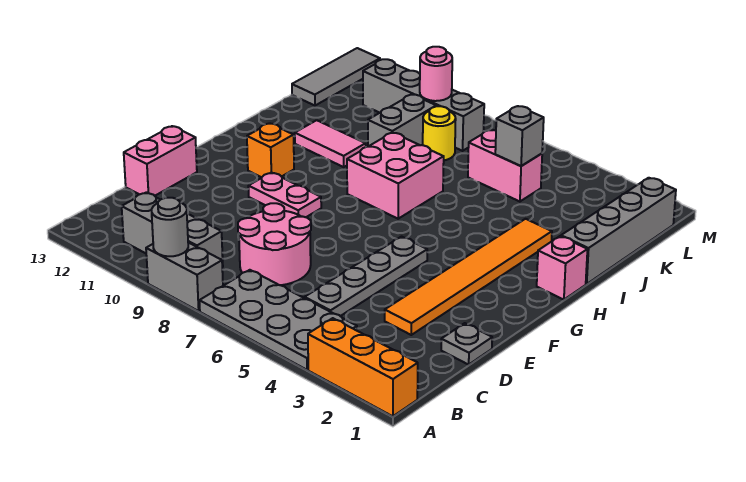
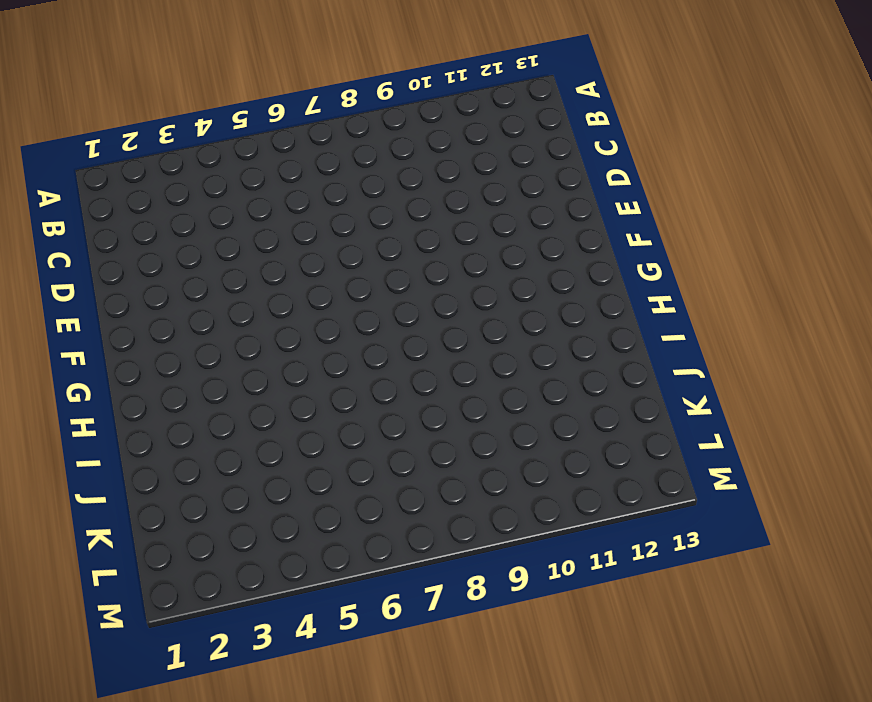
none -> orange brick A1:A3 level 1
none -> grey plate A4:B7 level 1
none -> grey brick A8:A9 level 1

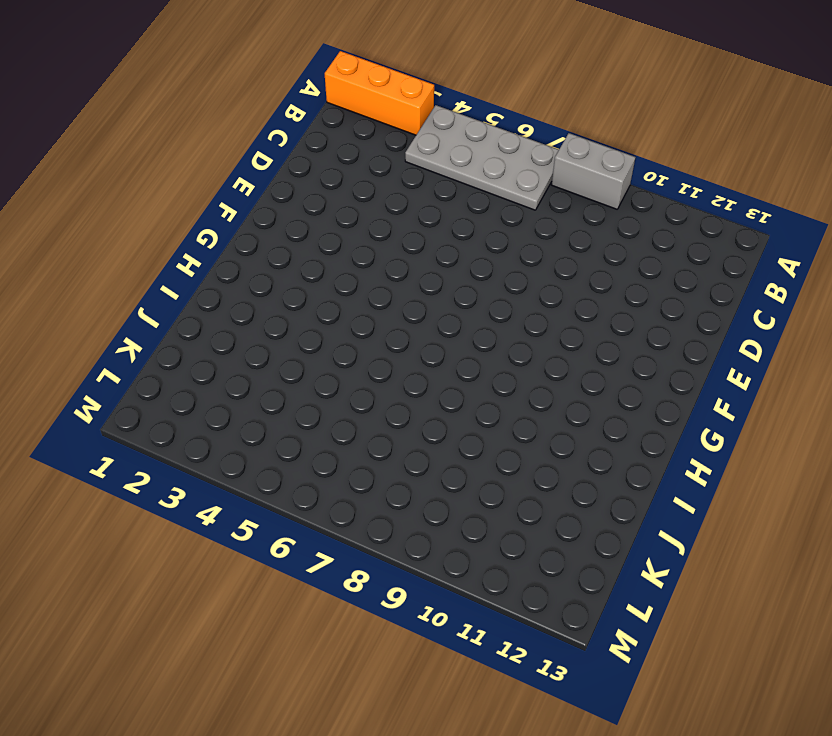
none -> grey brick B9:B11 level 1
none -> grey plate C5:F5 level 1
none -> pink round brick C7:D8 level 1

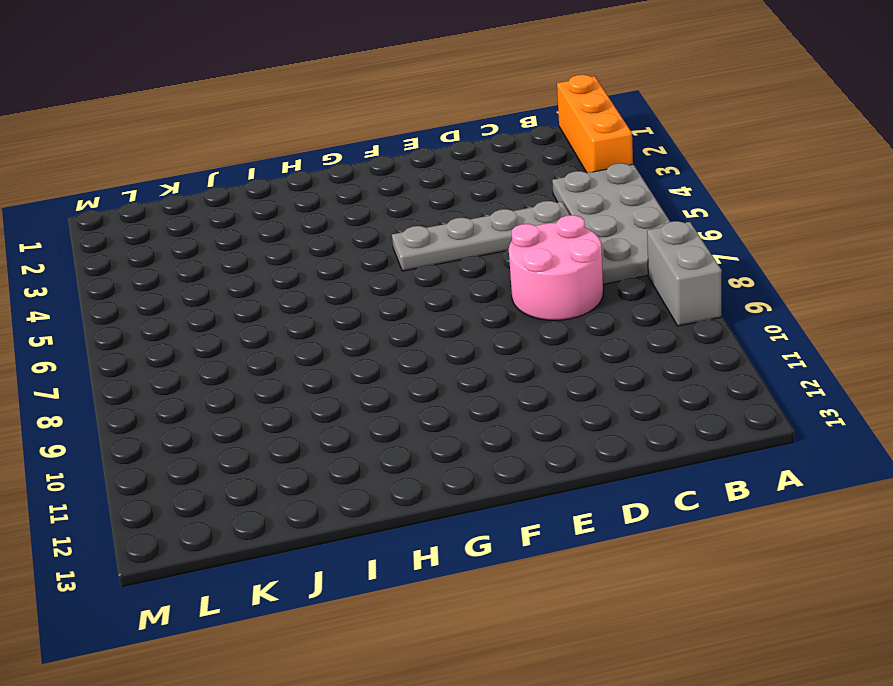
none -> grey brick B9:B11 level 1
none -> grey plate D1 level 1
none -> orange tile D3:I3 level 1

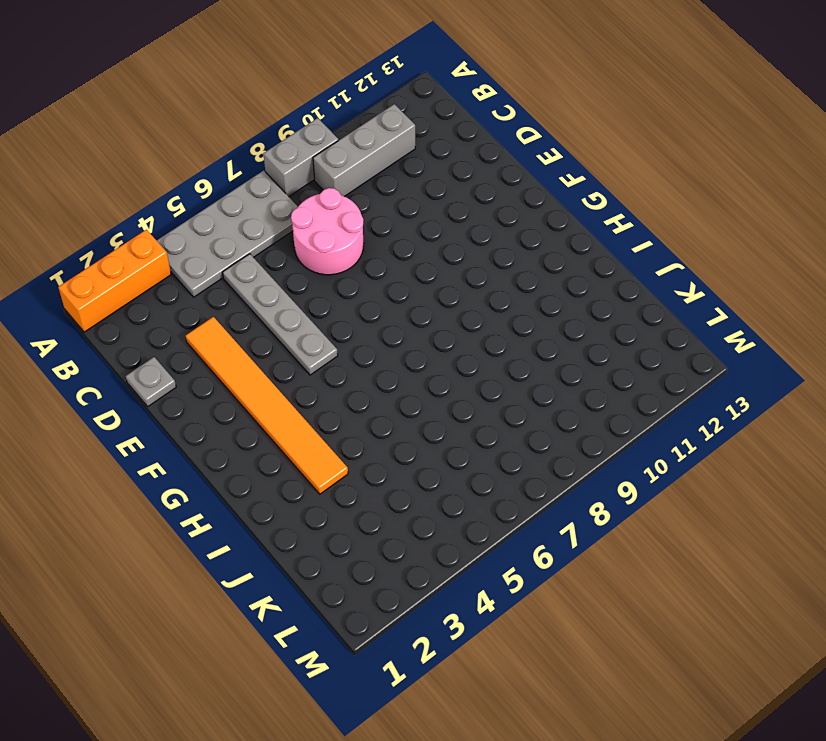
none -> pink brick D13:E13 level 1
none -> pink plate F9:F10 level 1
none -> orange brick G11 level 1

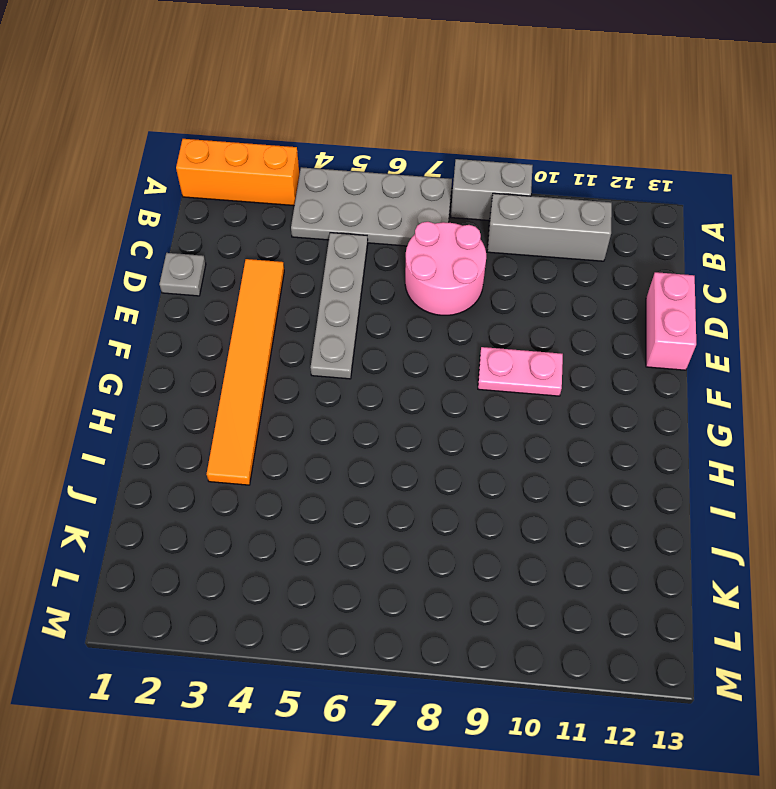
none -> orange brick G11 level 1
none -> pink brick H1 level 1
none -> pink brick H7:I8 level 1

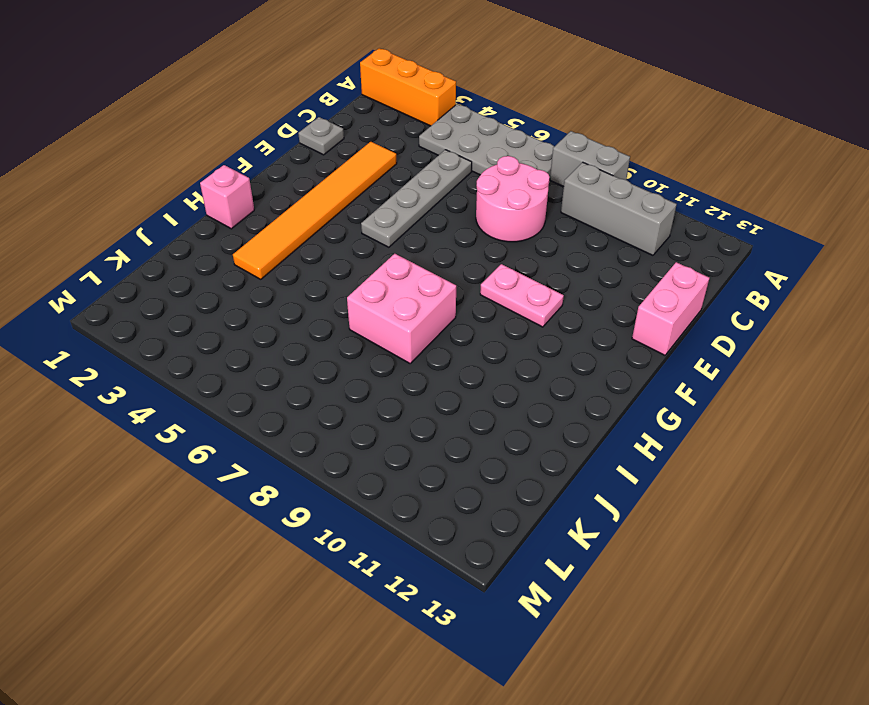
none -> orange brick G11 level 1
none -> grey brick I1:L1 level 1
none -> pink tile I10:I11 level 1

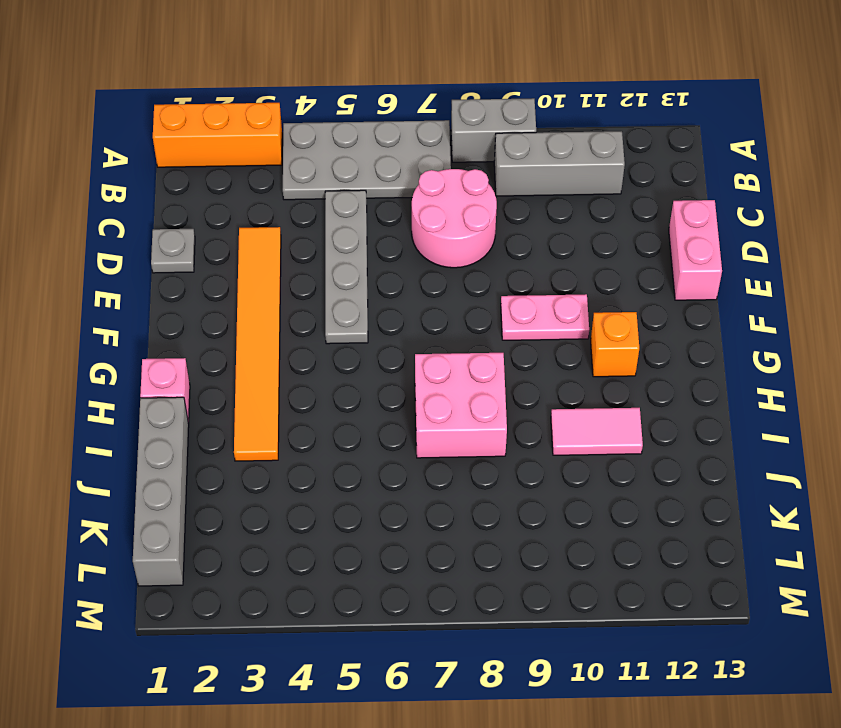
none -> grey brick J9:K9 level 1
none -> pink brick K5:K6 level 1
none -> yellow round brick K8 level 1

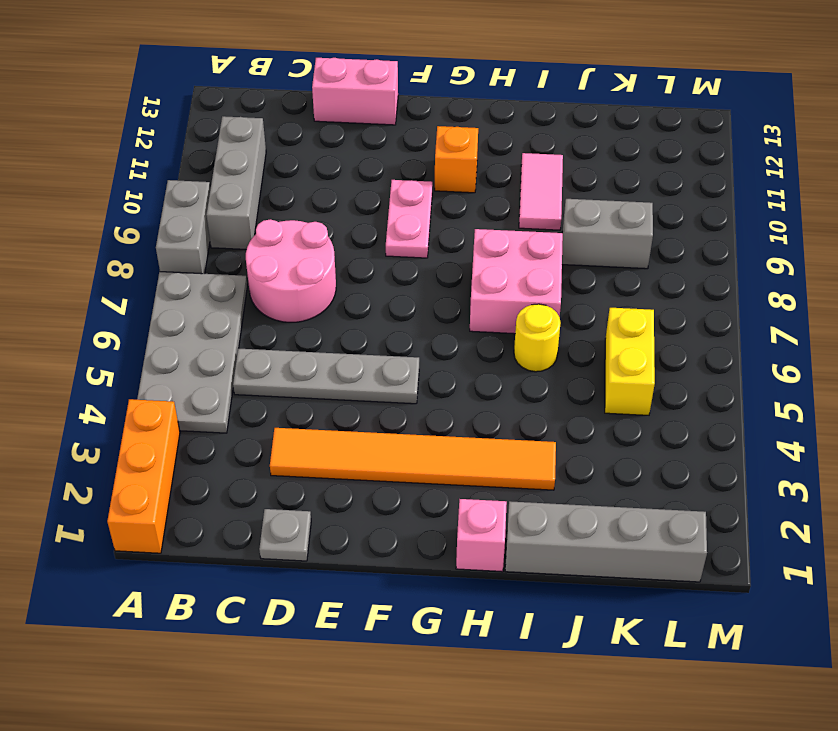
yellow round brick I6 level 1 -> yellow round brick K8 level 1
yellow brick K5:K6 level 1 -> pink brick K5:K6 level 1
none -> grey tile K13:M13 level 1
none -> grey brick L8:L11 level 1
none -> grey round brick A9 level 2

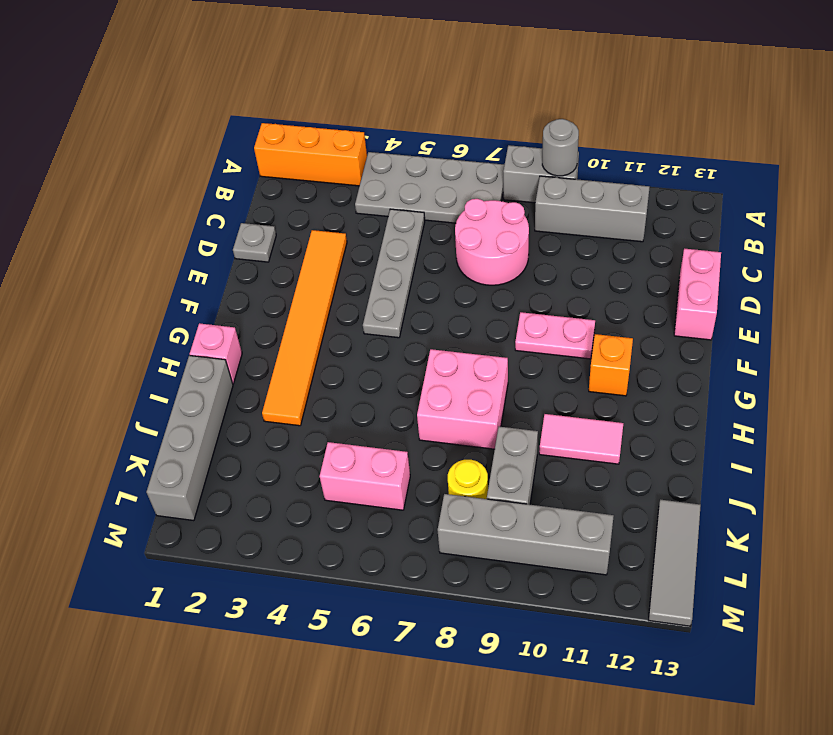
none -> grey brick K5 level 2
none -> pink round brick L9 level 2

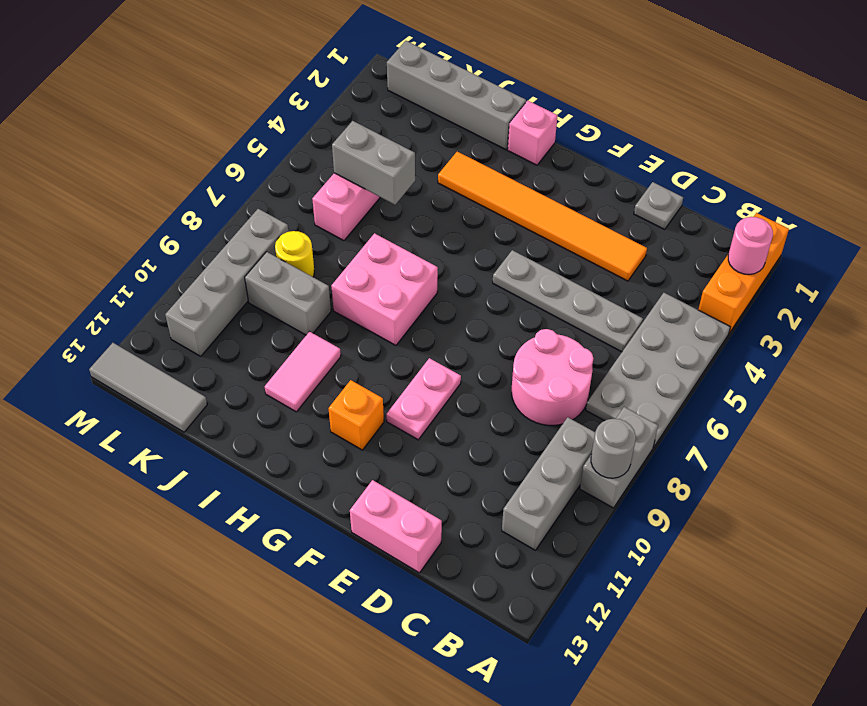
pink round brick A2 level 2 -> pink round brick L9 level 2
grey brick J5:K5 level 2 -> grey brick K5 level 2

